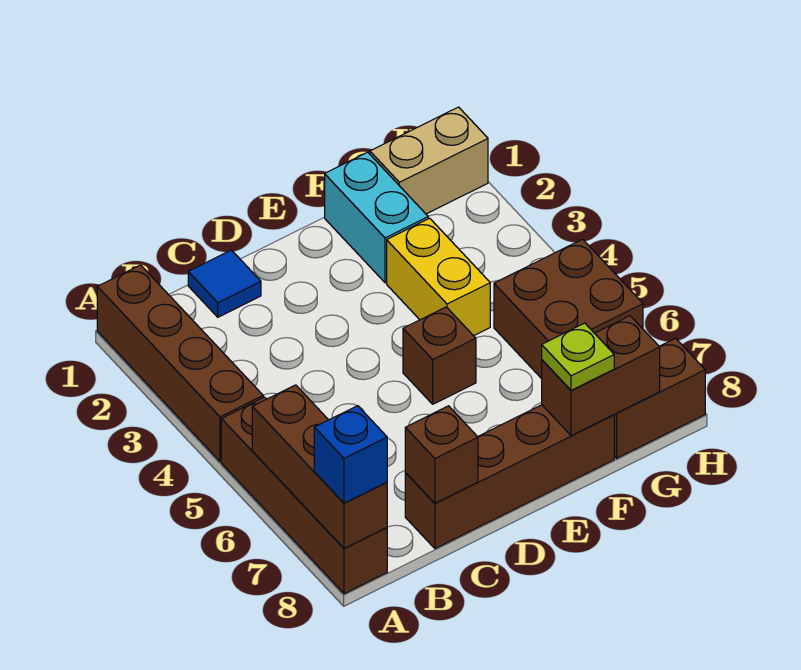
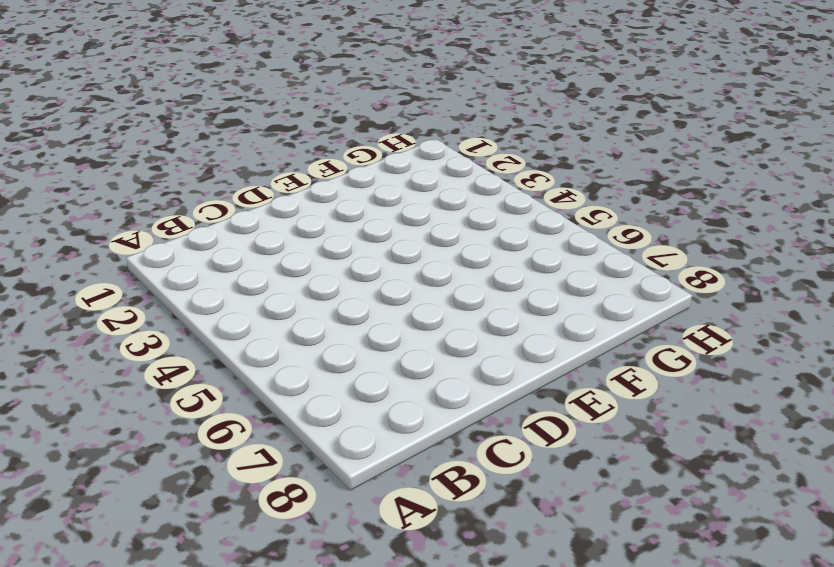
none -> brown brick A1:A4 level 1
none -> brown brick A5:A8 level 1
none -> blue tile C1 level 1

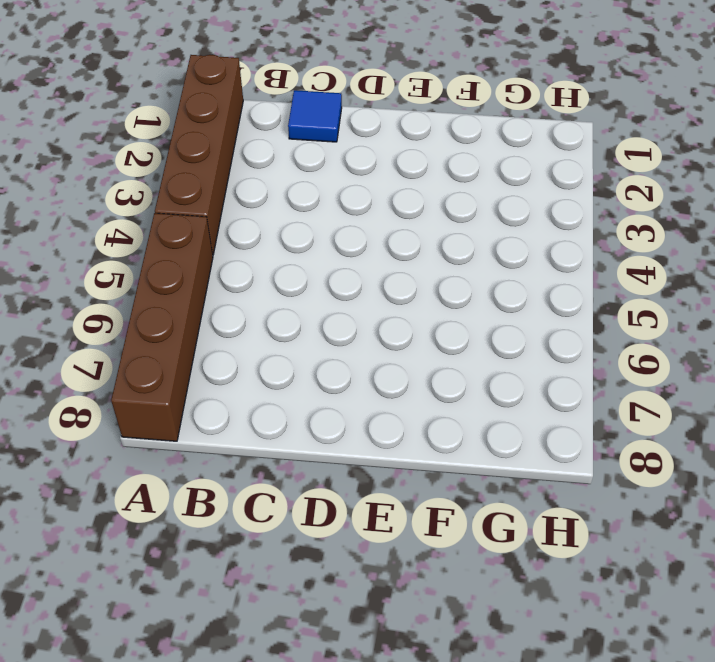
none -> brown brick C8:F8 level 1
none -> brown brick E5 level 1
none -> cyan brick F1:F2 level 1

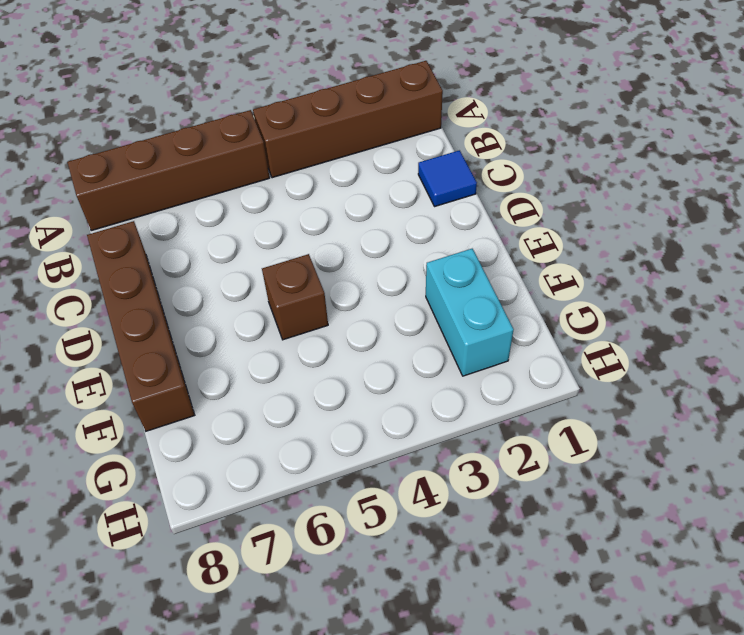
cyan brick F2:G2 level 1 -> cyan brick F1:F2 level 1
none -> yellow brick F3:F4 level 1
none -> tan brick G1:H1 level 1
none -> brown brick G5:H6 level 1

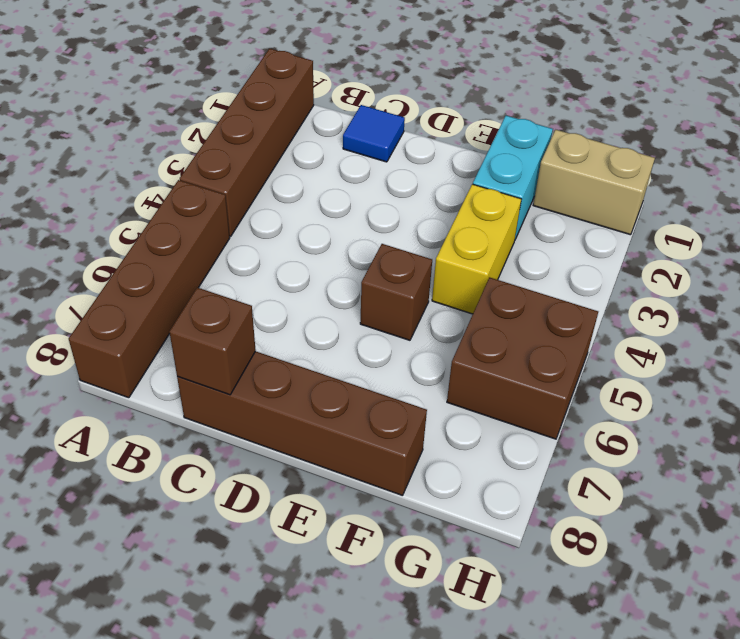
none -> brown brick G8:H8 level 1
none -> brown brick A6:A8 level 2
none -> brown brick F8:G8 level 2

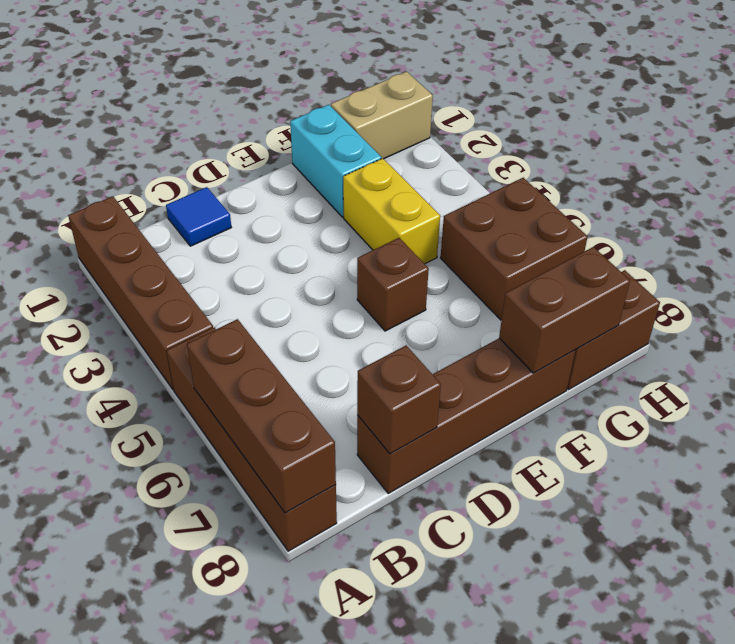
none -> blue brick A8 level 3
none -> lime plate F8 level 3

